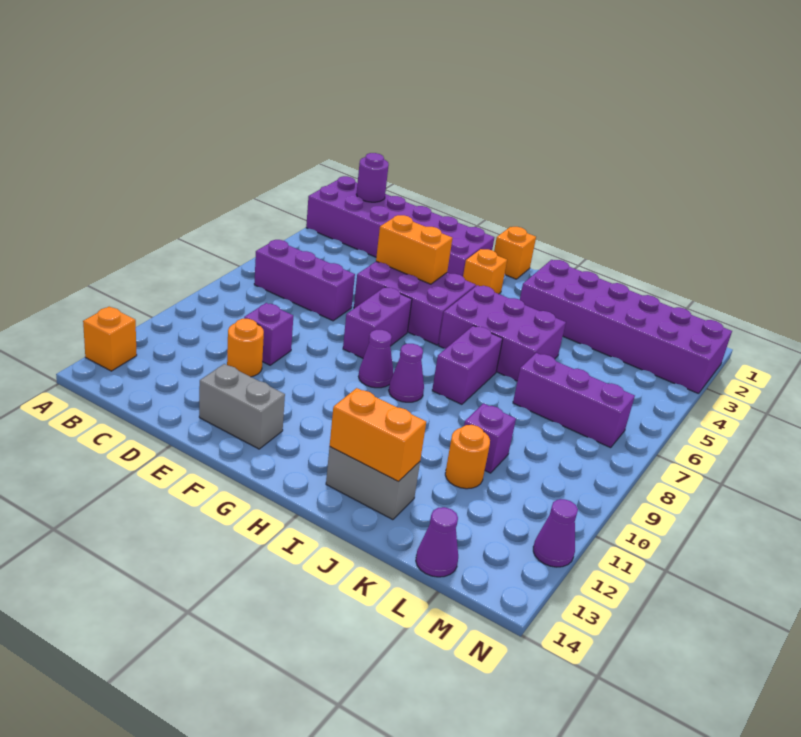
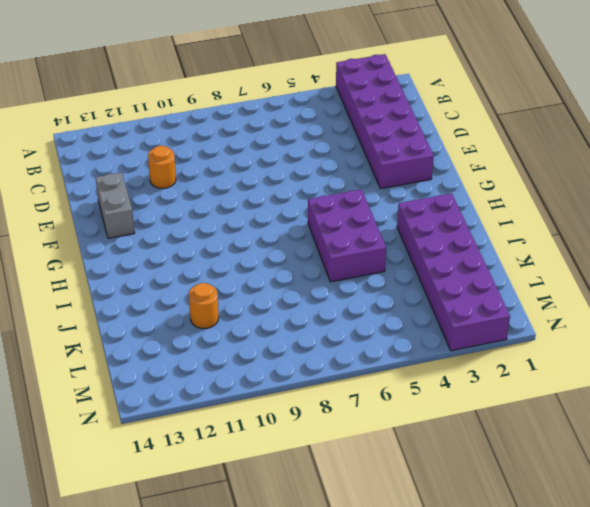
none -> orange brick A13 level 1
none -> purple brick B7:D7 level 1
none -> purple brick D10 level 1

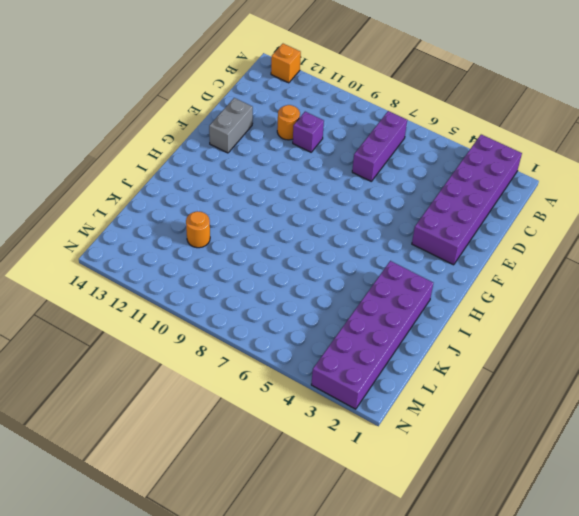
none -> purple brick E5:G6 level 1
none -> purple brick F7:F8 level 1
none -> orange brick G1 level 1

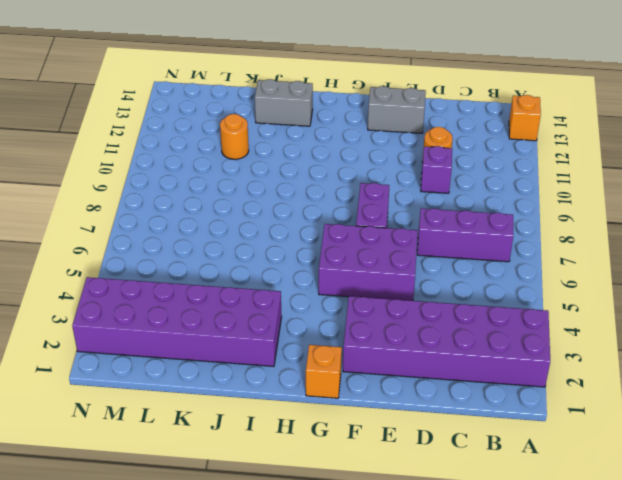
none -> orange brick G3 level 1
none -> purple cone G9 level 1
none -> purple brick H5:J6 level 1

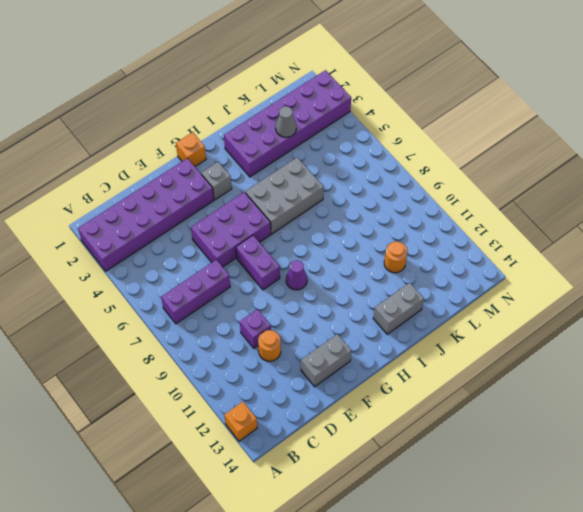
grey brick G3 level 1 -> orange brick G3 level 1
grey brick H5:J6 level 1 -> purple brick H5:J6 level 1
grey cone K3 level 2 -> none
none -> purple cone H9 level 1
none -> purple brick I7:I8 level 1
none -> purple brick K7:M7 level 1

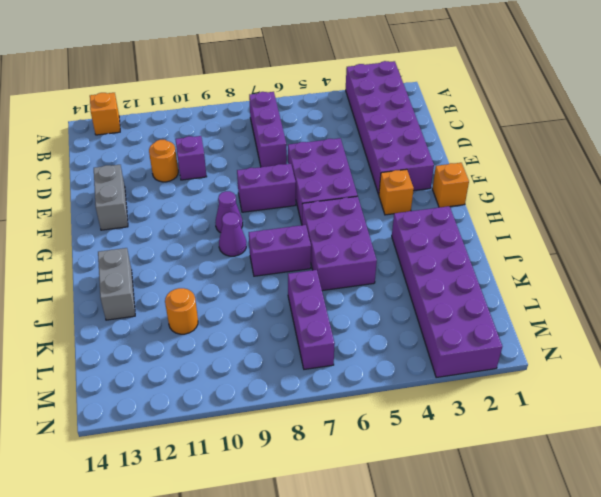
none -> purple brick K10 level 1
none -> purple cone L14 level 1
none -> purple cone N12 level 1

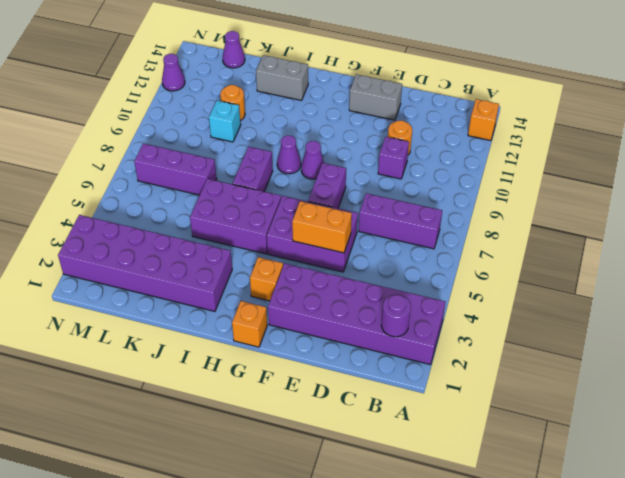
cyan brick K10 level 1 -> purple brick K10 level 1
none -> orange brick I13:J13 level 2

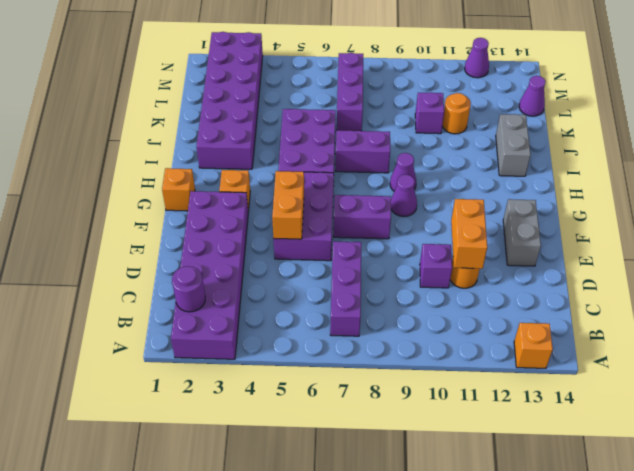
orange brick D11:E11 level 2 -> orange brick I13:J13 level 2

